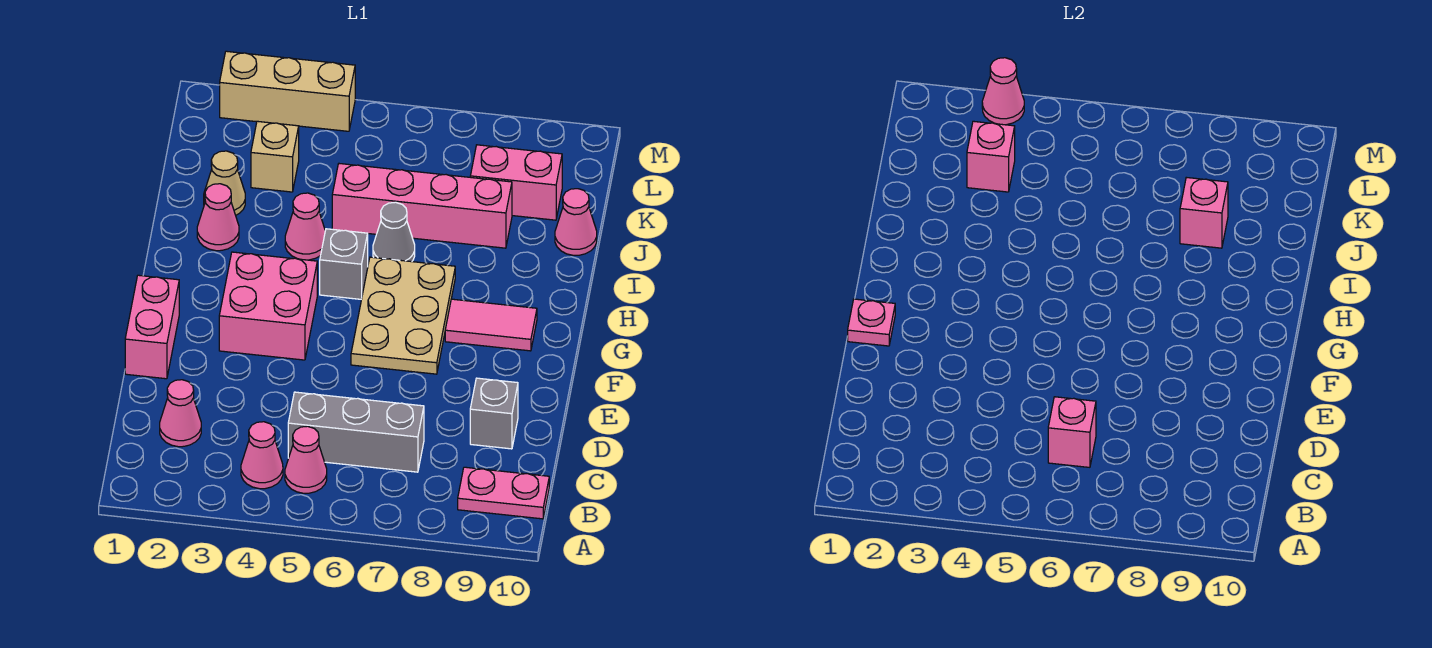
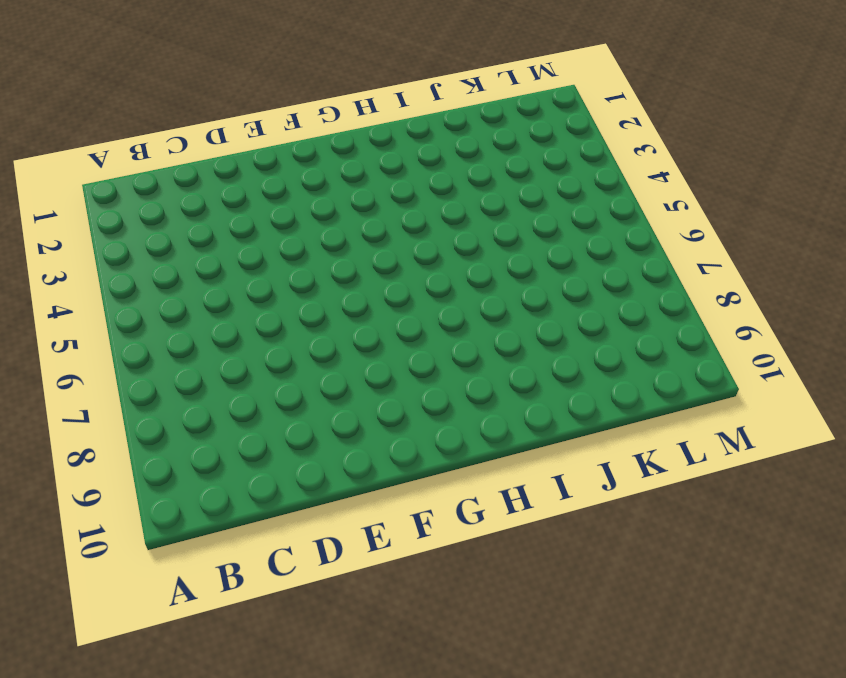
none -> pink cone B4 level 1
none -> pink cone B5 level 1
none -> pink plate B9:B10 level 1

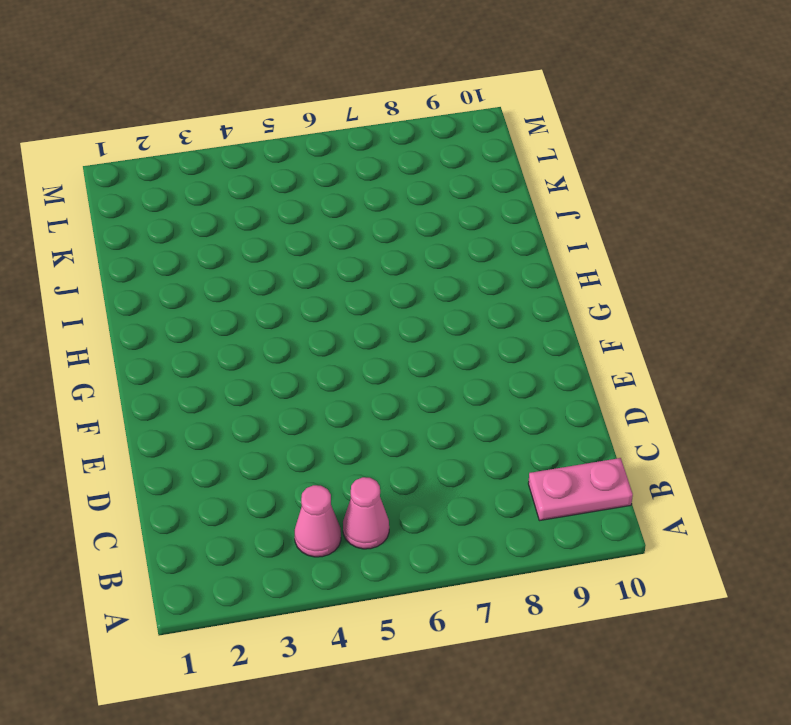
none -> pink cone C2 level 1
none -> grey brick C5:C7 level 1
none -> grey brick D9 level 1

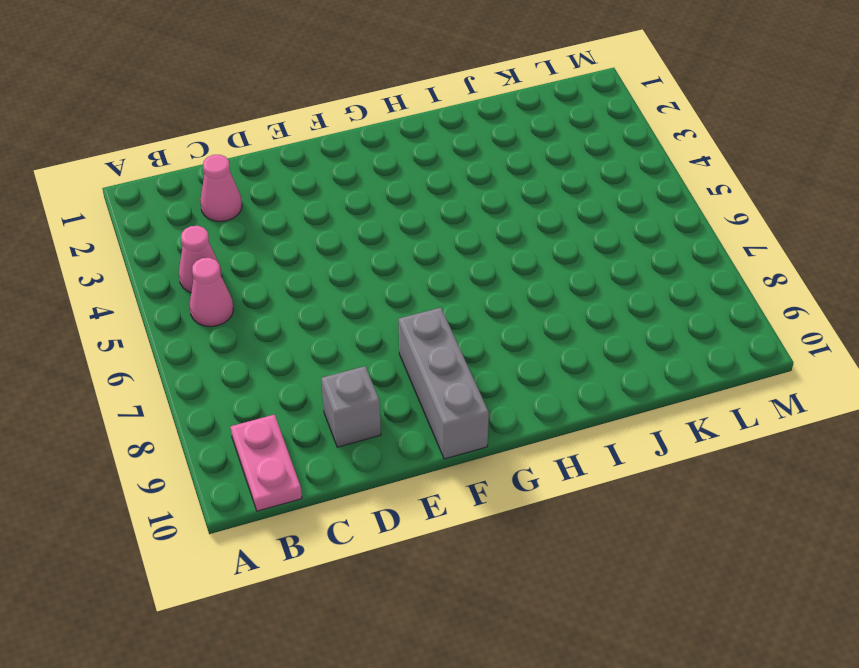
grey brick F8:F10 level 1 -> grey brick C5:C7 level 1
none -> pink brick E1:F1 level 1
none -> pink brick F3:G4 level 1
none -> tan plate F6:H7 level 1

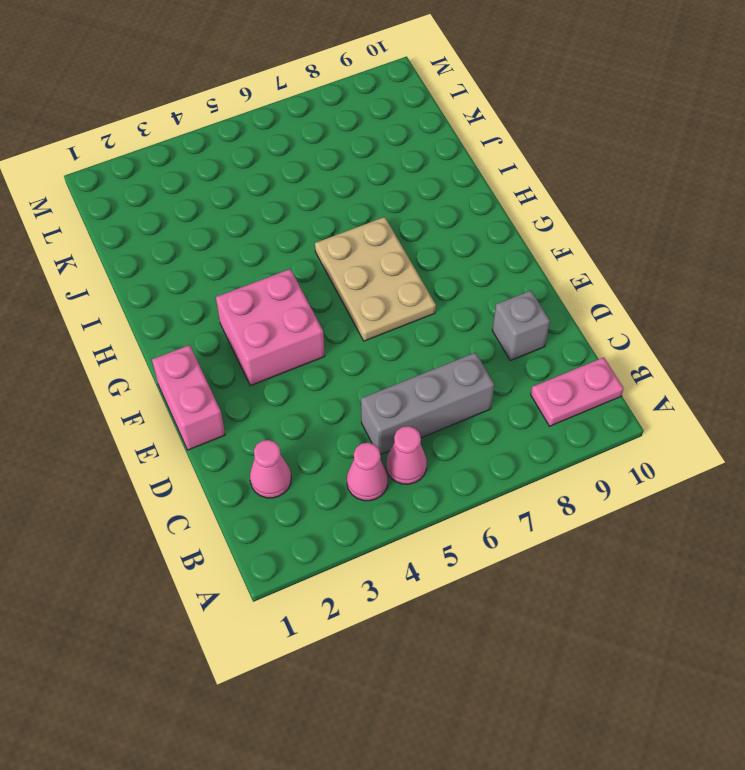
none -> pink tile G8:G9 level 1
none -> grey brick H5 level 1
none -> pink cone I2 level 1

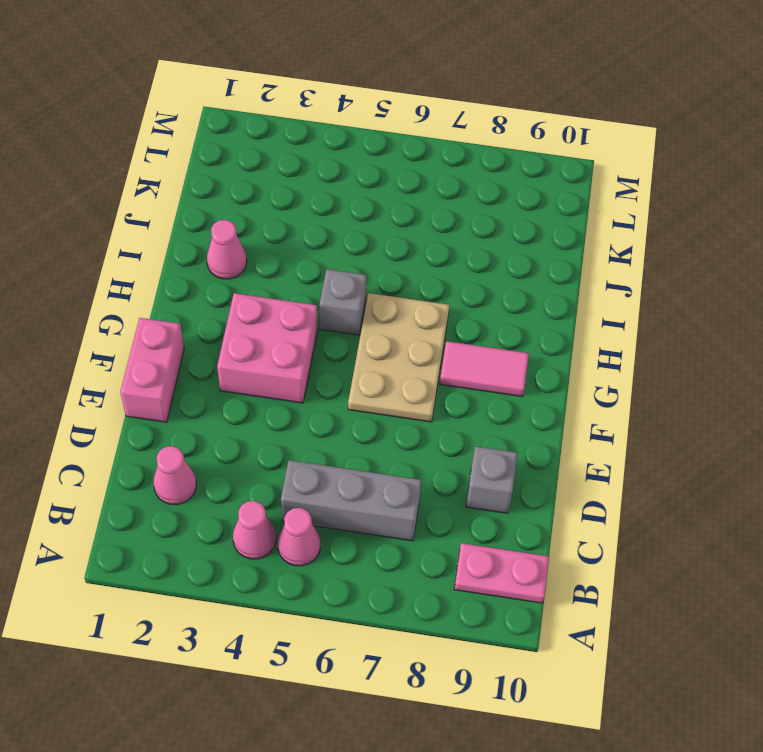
none -> pink cone I4 level 1
none -> grey cone I6 level 1
none -> tan cone J2 level 1

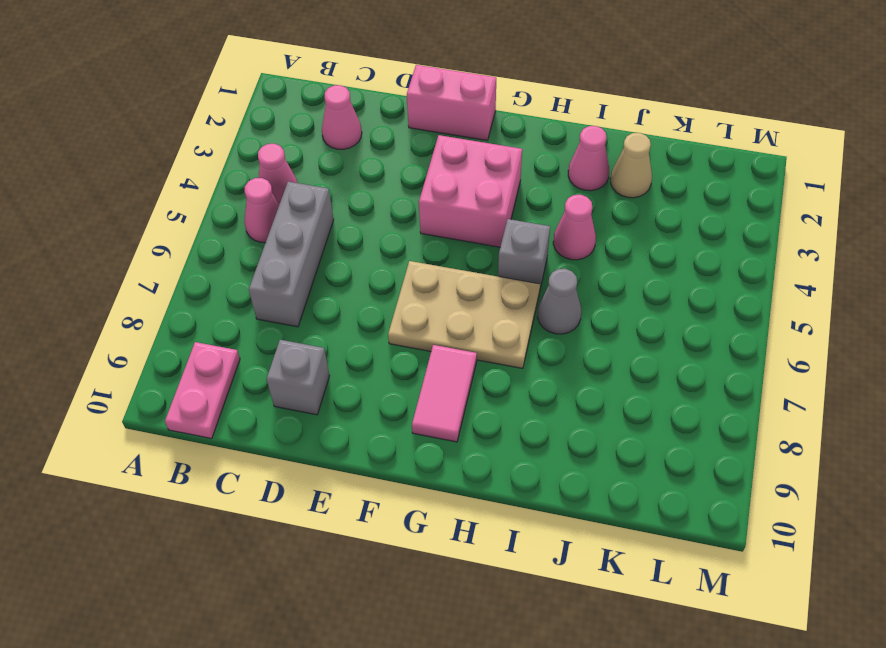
none -> pink brick J5:J8 level 1
none -> pink cone J10 level 1
none -> tan brick K3 level 1

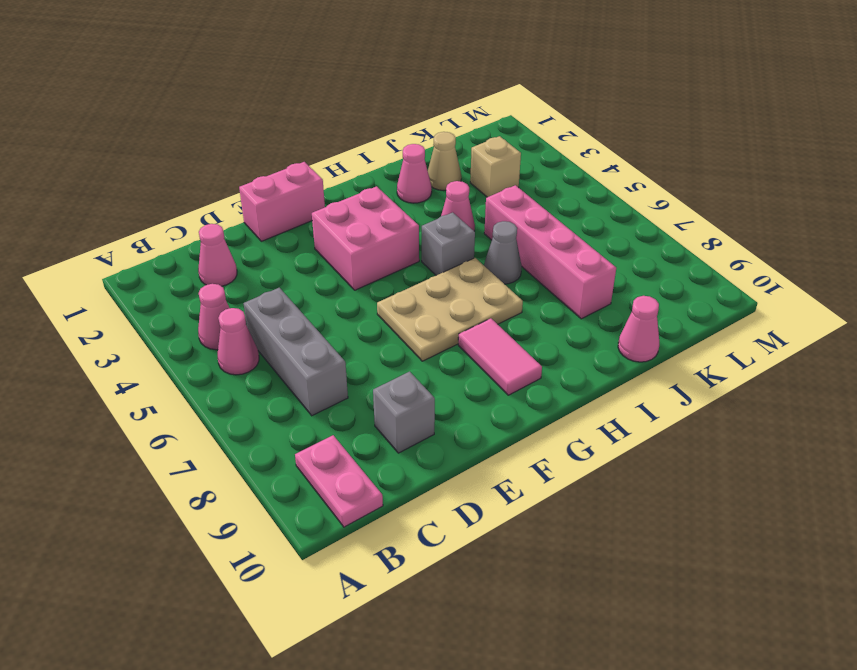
none -> pink brick K8:K9 level 1
none -> tan brick M2:M4 level 1
none -> pink brick C6 level 2

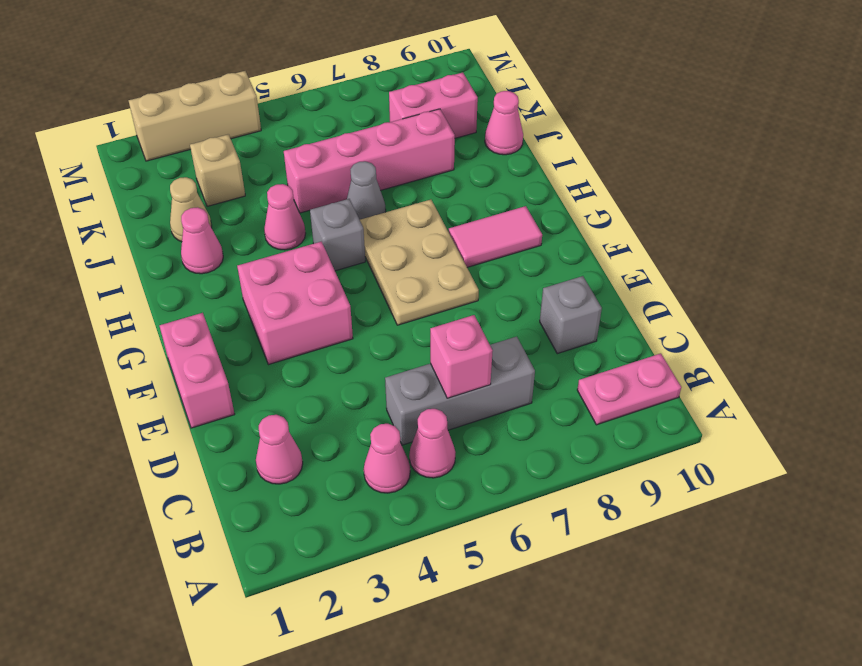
none -> pink plate F1 level 2
none -> pink brick J8 level 2
none -> pink brick K3 level 2

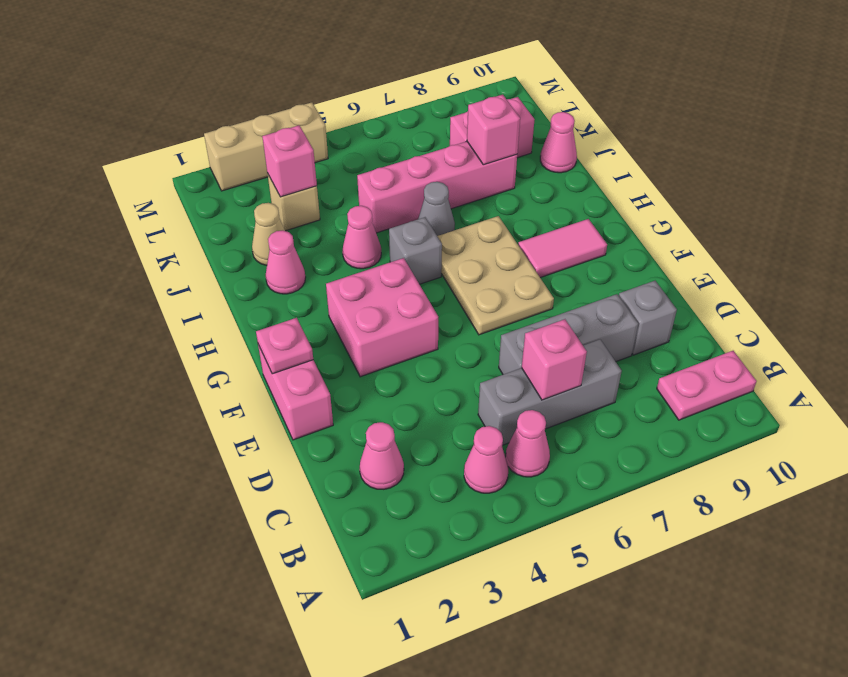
grey brick D6:D8 level 1 -> none
none -> pink cone M3 level 2

